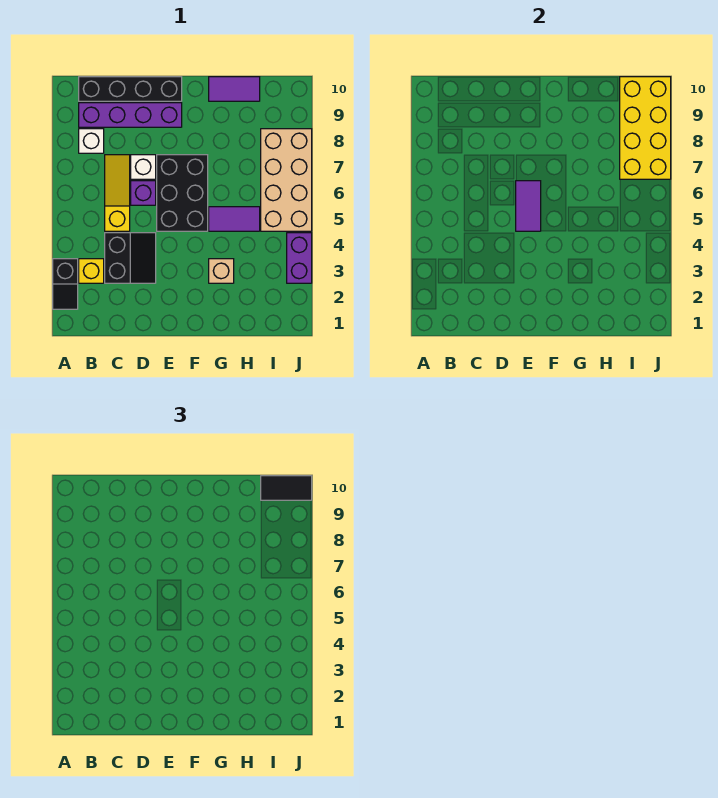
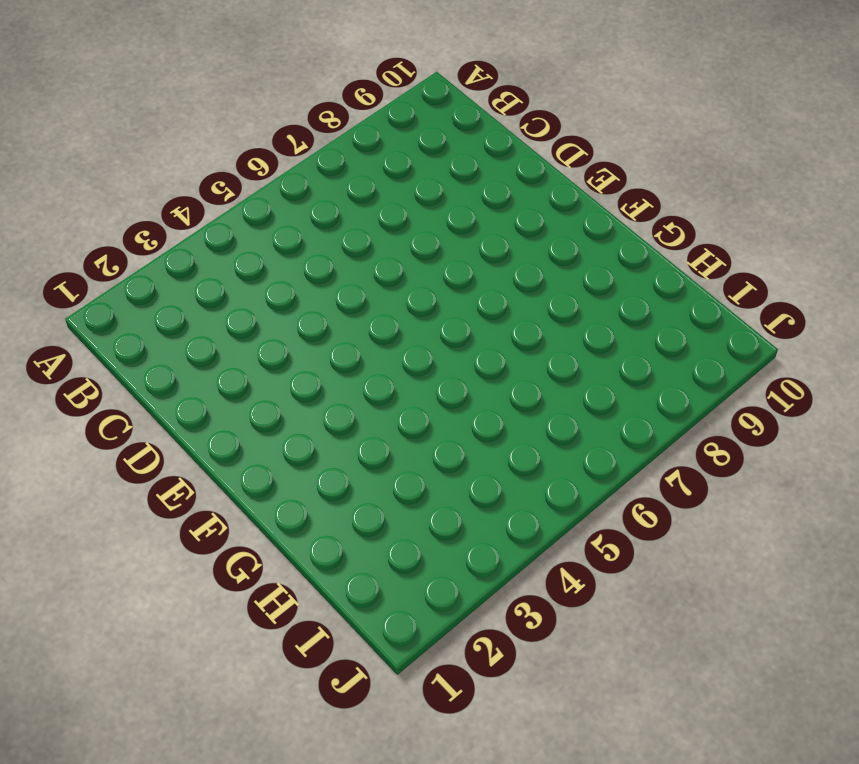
none -> black slope A2:A3 level 1 top 3
none -> yellow brick B3 level 1
none -> white brick B8 level 1

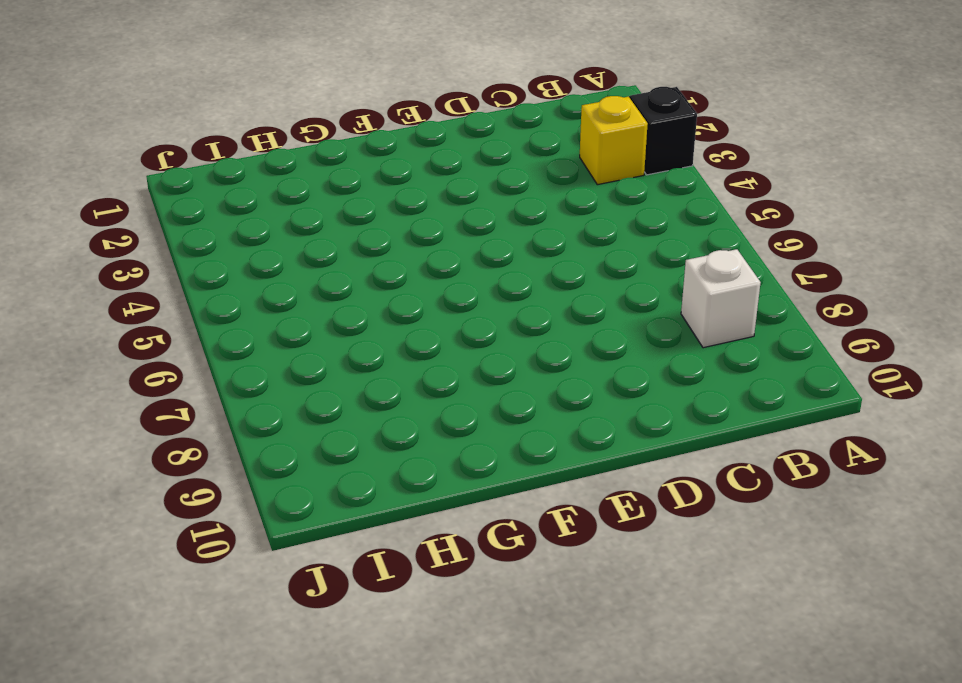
none -> purple brick B9:E9 level 1
none -> black brick B10:E10 level 1
none -> black slope C3:D4 level 1 top C

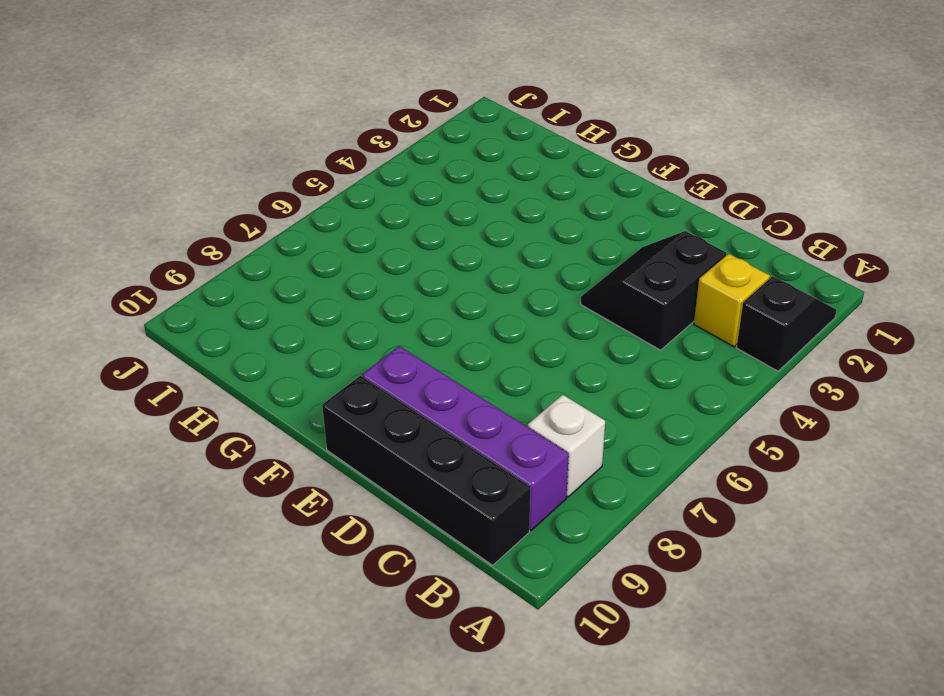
none -> yellow slope C5:C7 level 1 top 5
none -> purple brick D6 level 1
none -> white brick D7 level 1

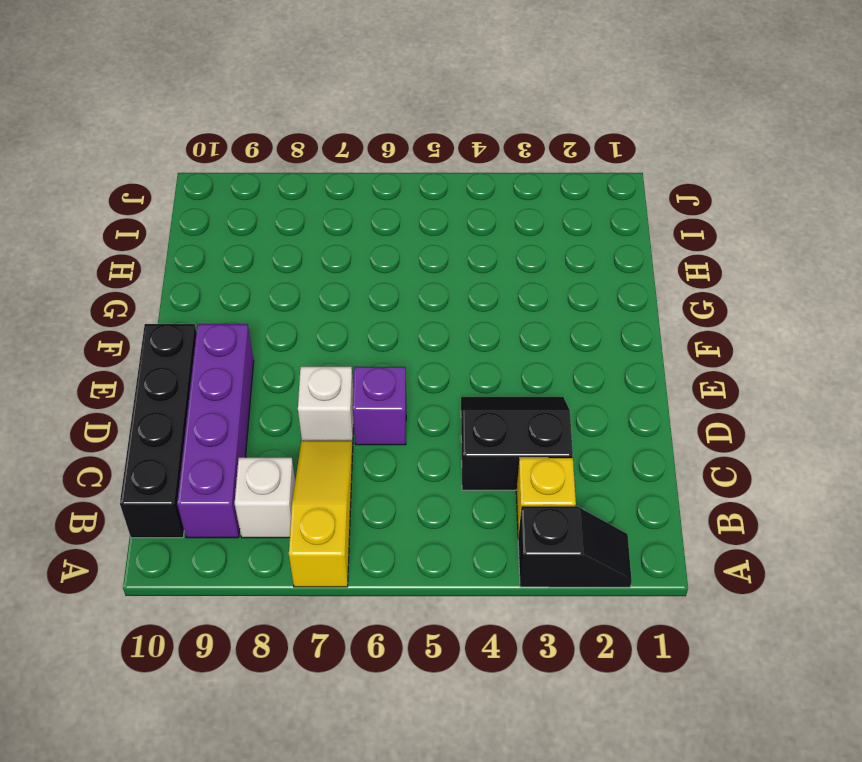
yellow slope A7:C7 level 1 top A -> yellow slope C5:C7 level 1 top 5
none -> black brick E5:F7 level 1
none -> tan brick G3 level 1
none -> purple tile G5:H5 level 1

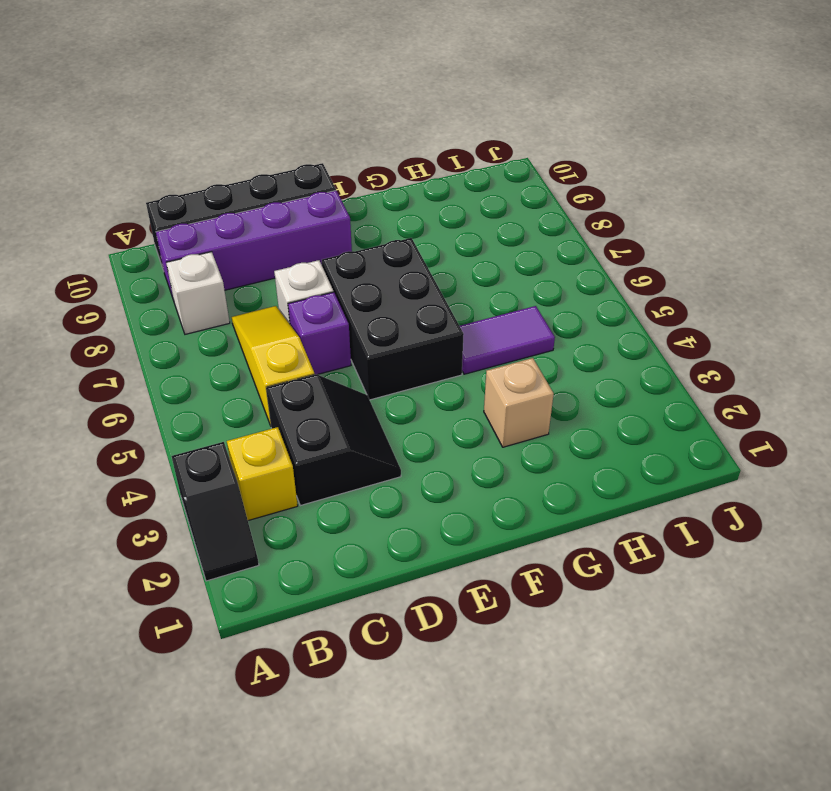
none -> purple tile G10:H10 level 1
none -> tan brick I5:J8 level 1
none -> purple brick J3:J4 level 1

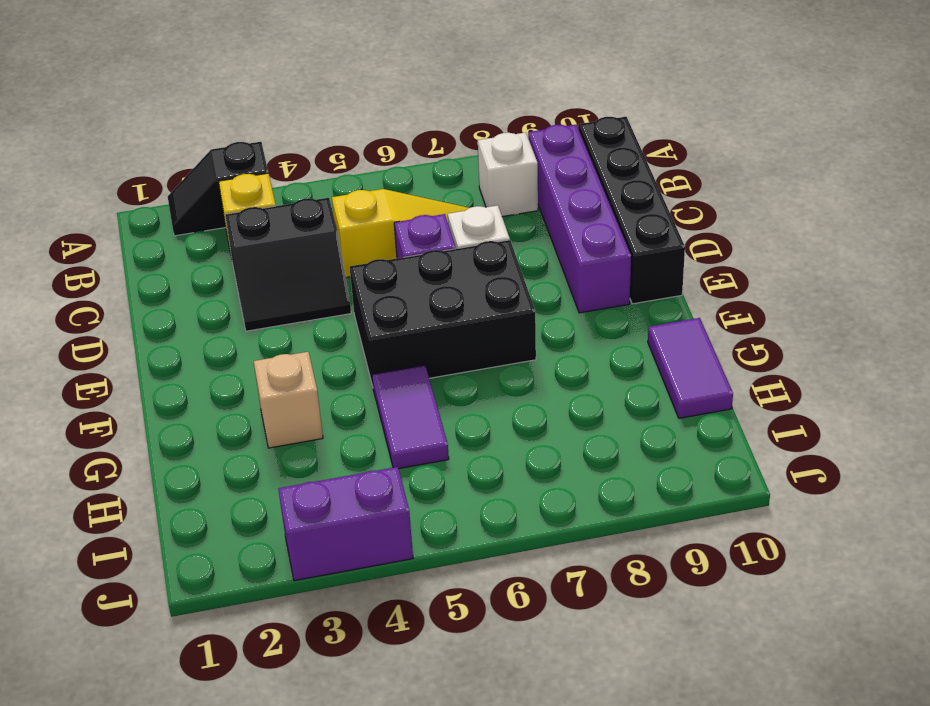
none -> tan brick I5:J8 level 1
none -> purple tile E5:E6 level 2
none -> yellow brick I7:J10 level 2

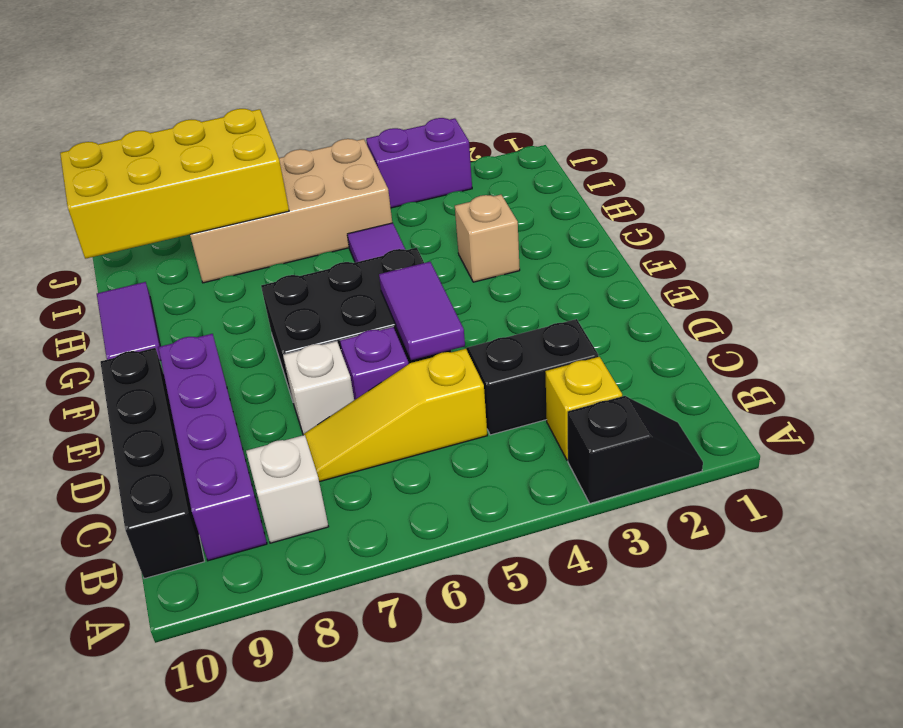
purple tile D5:E5 level 2 -> purple tile E5:E6 level 2
none -> black tile I10:J10 level 3

